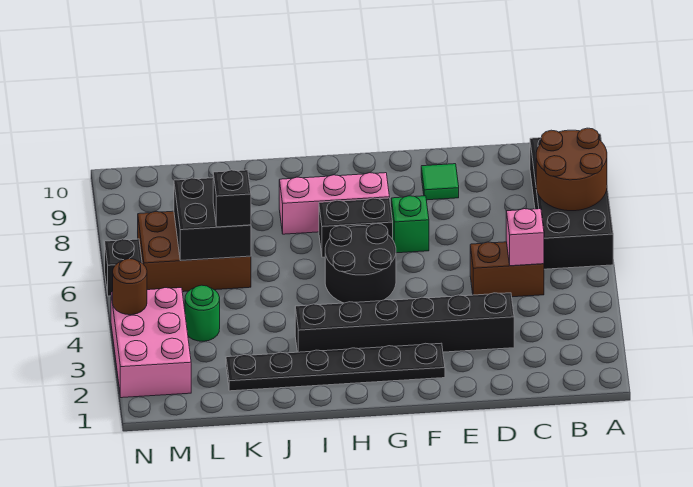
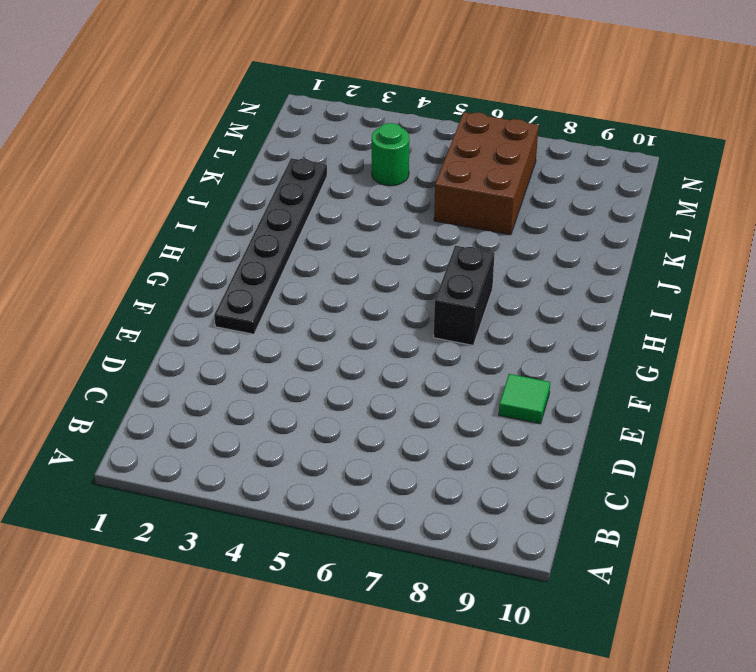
none -> black brick A6:B9 level 1
none -> brown brick C5:D5 level 1
none -> black brick D3:I3 level 1

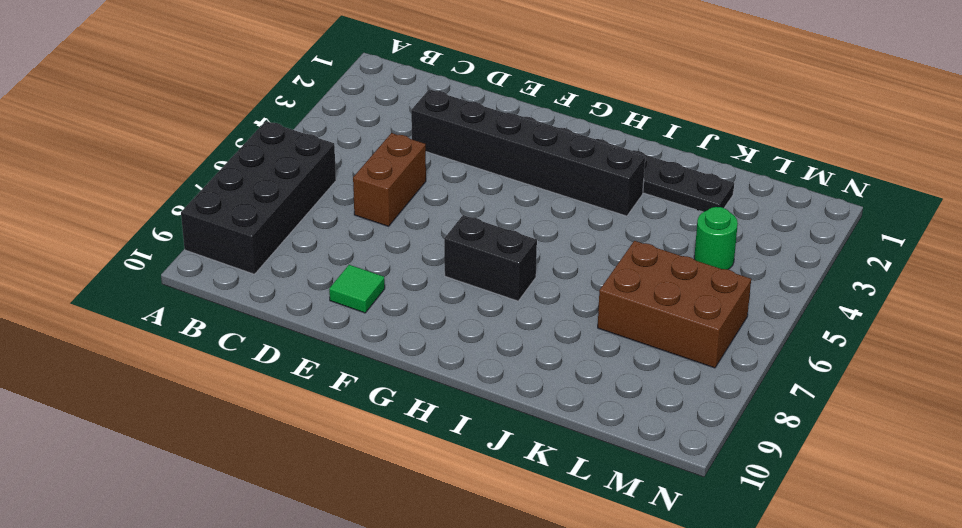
brown brick D5:D6 level 1 -> brown brick C5:D5 level 1
none -> green brick F7 level 1
none -> black round brick G5:H6 level 1
none -> pink brick G8:I8 level 1

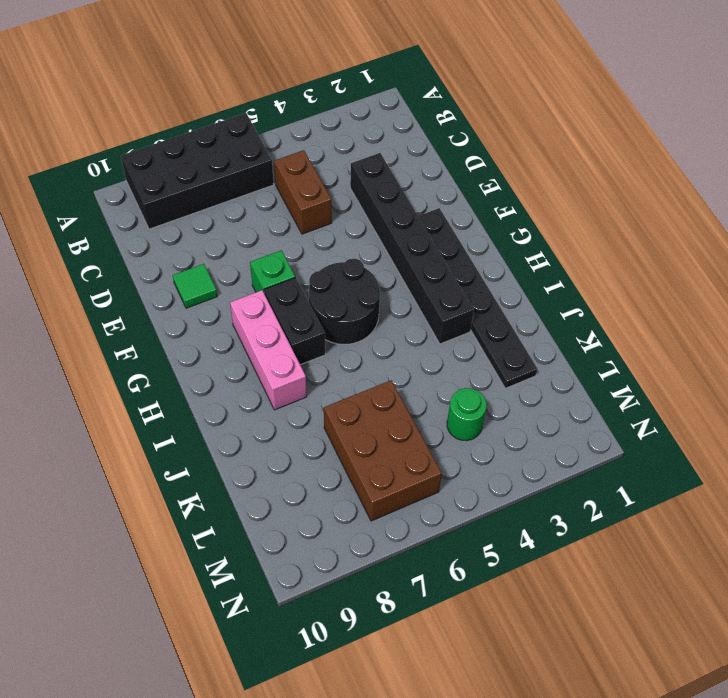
none -> pink brick M2:N4 level 1
none -> black brick N6 level 1
none -> brown round brick A7:B8 level 2

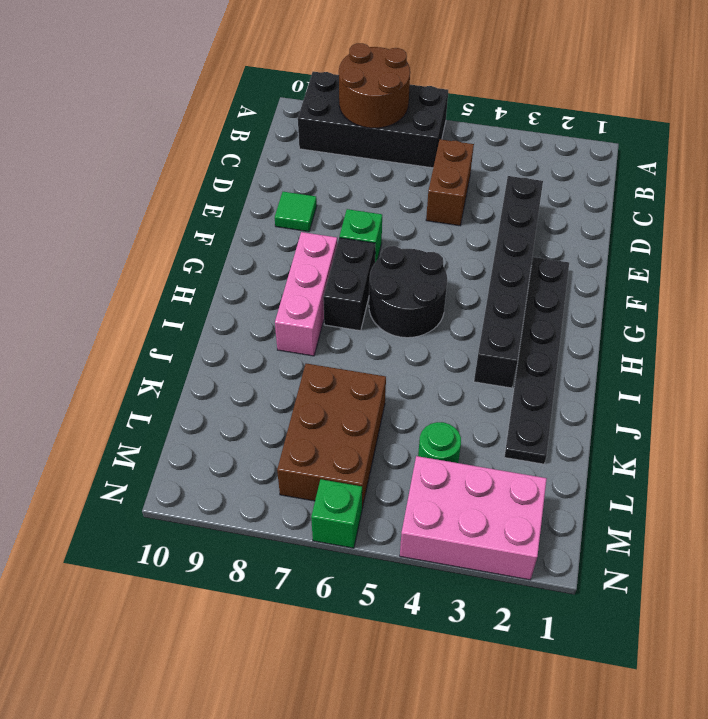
green brick N6 level 1 -> black brick N6 level 1
none -> pink brick C5 level 2
none -> black brick K6:L7 level 2
none -> brown round brick N4 level 2

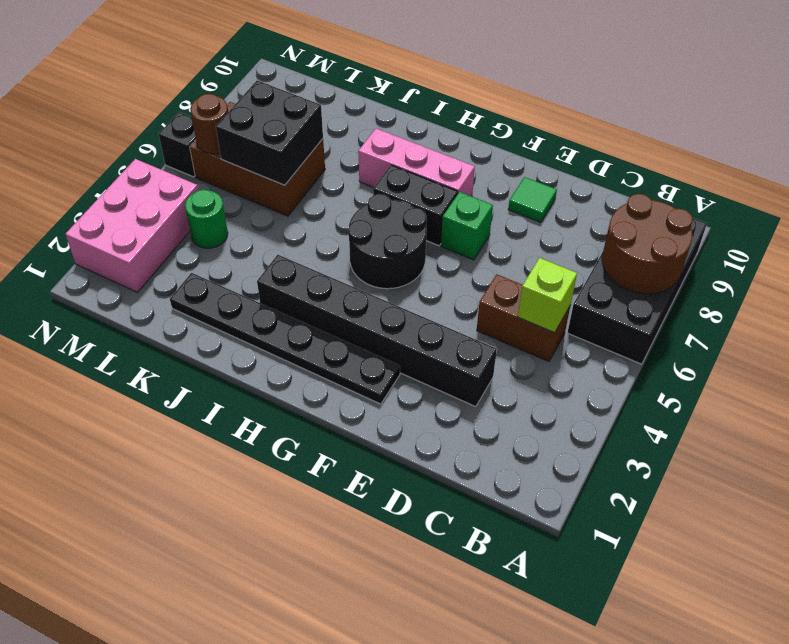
lime brick C5 level 2 -> pink brick C5 level 2
brown round brick M6 level 2 -> brown round brick N4 level 2
none -> black brick K6 level 3

